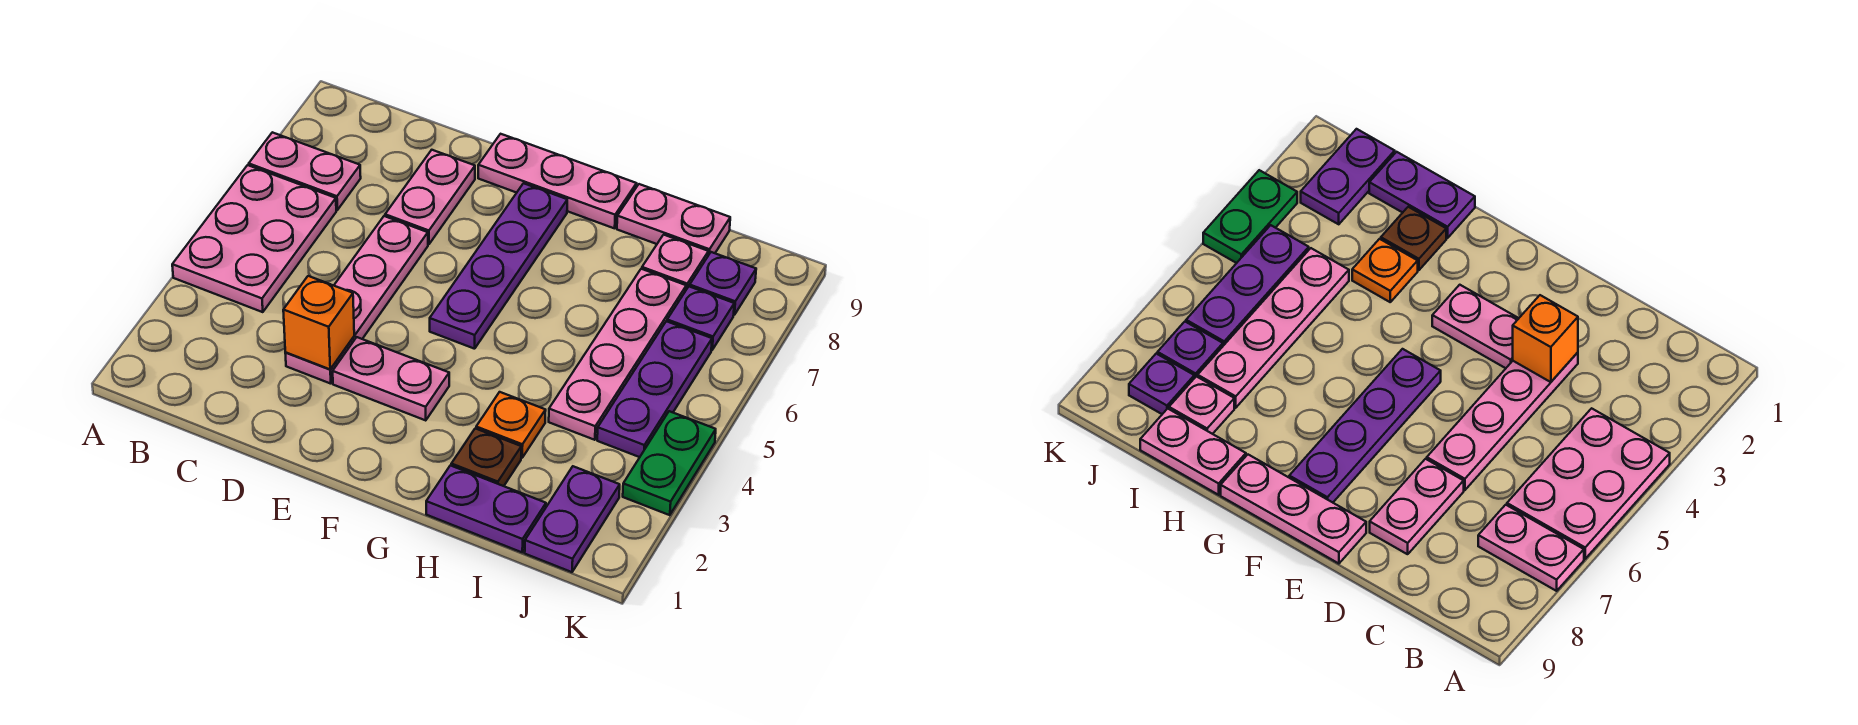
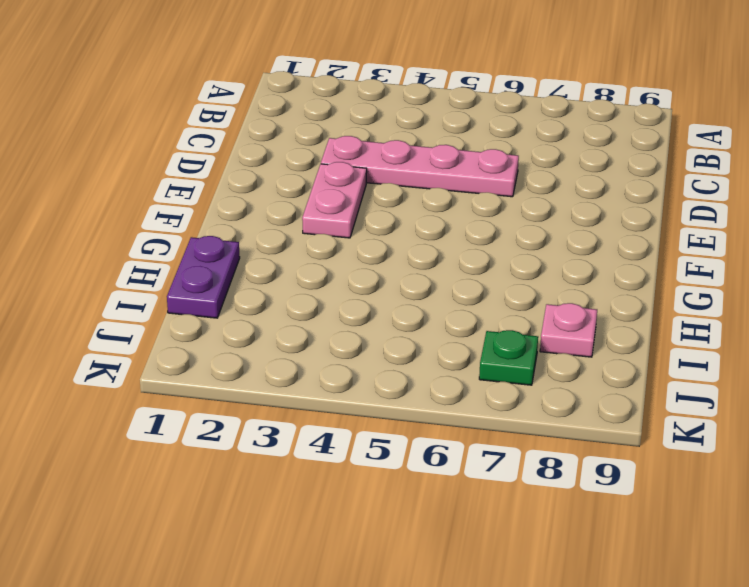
green plate J7 level 1 -> purple plate J7 level 1
none -> pink plate A4:B6 level 1
none -> pink plate A7:B7 level 1
none -> pink plate D7:D8 level 1

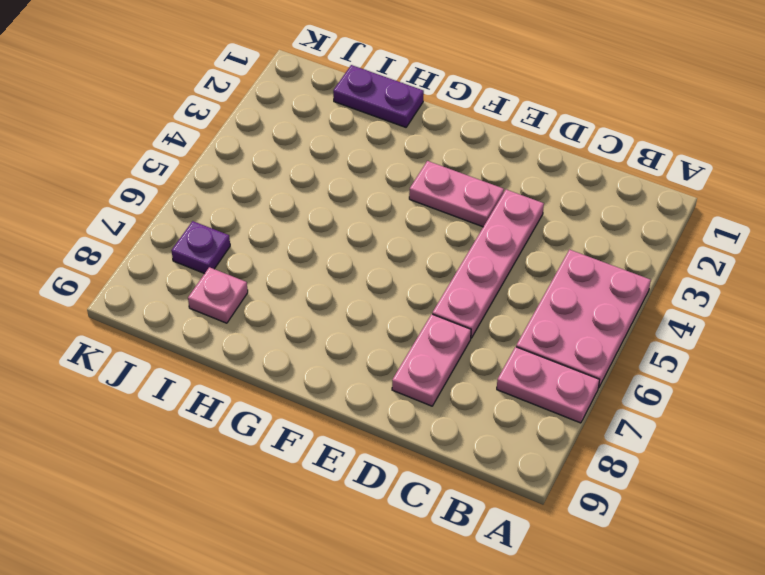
none -> pink plate E9:G9 level 1
none -> purple plate F5:F8 level 1
none -> brown plate H2 level 1

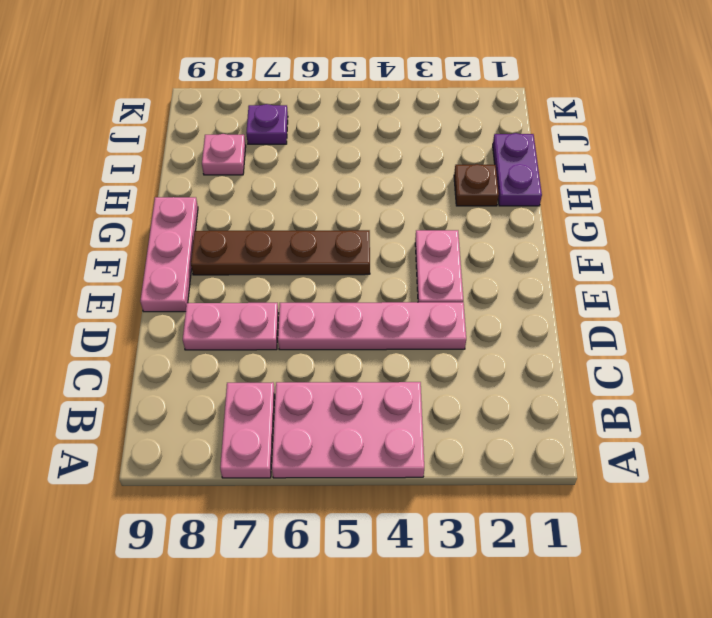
brown plate F5:F8 level 1 -> purple plate F5:F8 level 1
none -> orange plate H3 level 1
none -> pink plate H9:I9 level 1
none -> pink plate I4:I7 level 1

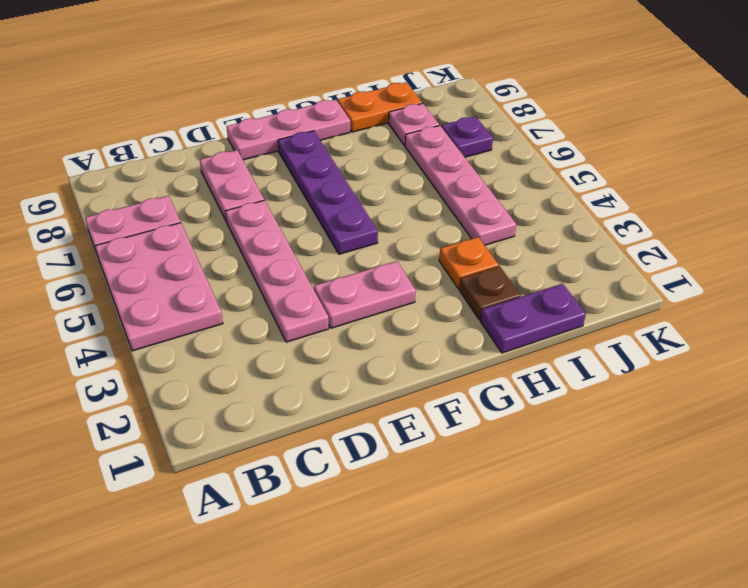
orange plate H9:I9 level 1 -> pink plate H9:I9 level 1
none -> purple plate J1:J2 level 1
none -> purple plate J4:J6 level 1
none -> purple plate J8 level 1

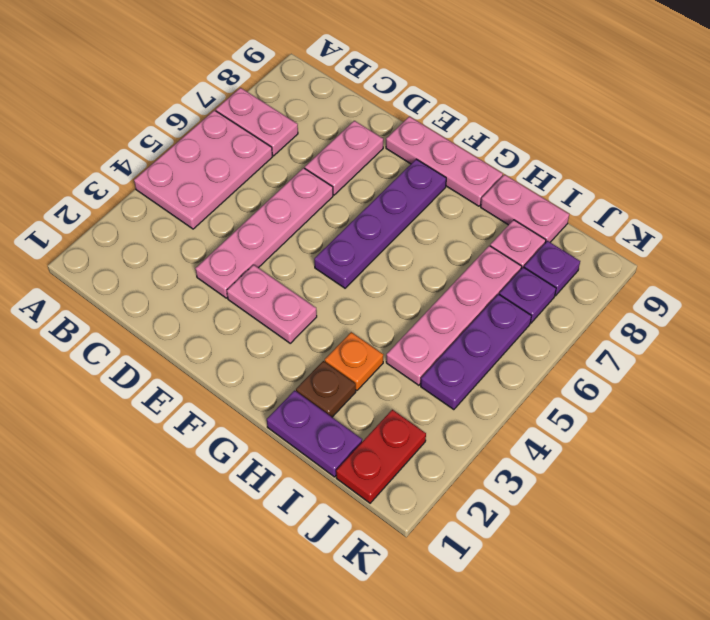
red plate J1:J2 level 1 -> purple plate J1:J2 level 1
none -> green plate K3:K4 level 1
none -> orange brick D3 level 2

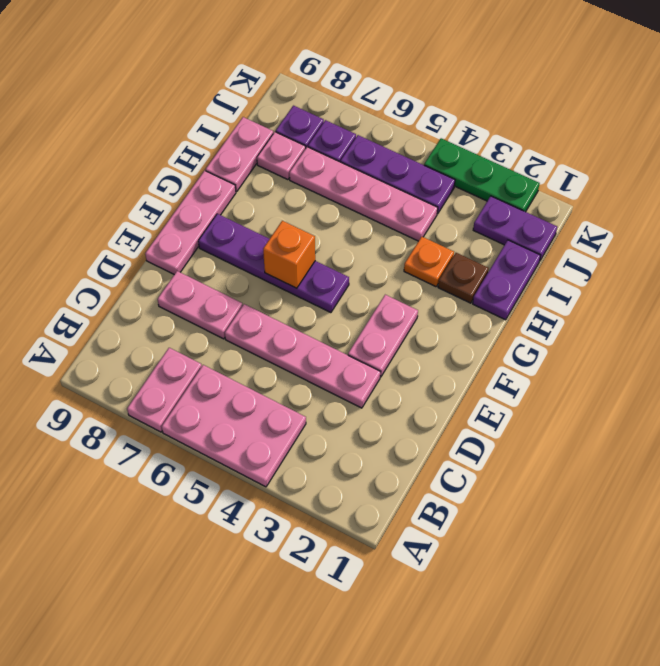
orange brick F6 level 2 -> orange brick D3 level 2
green plate K2:K4 level 1 -> green plate K3:K4 level 1

